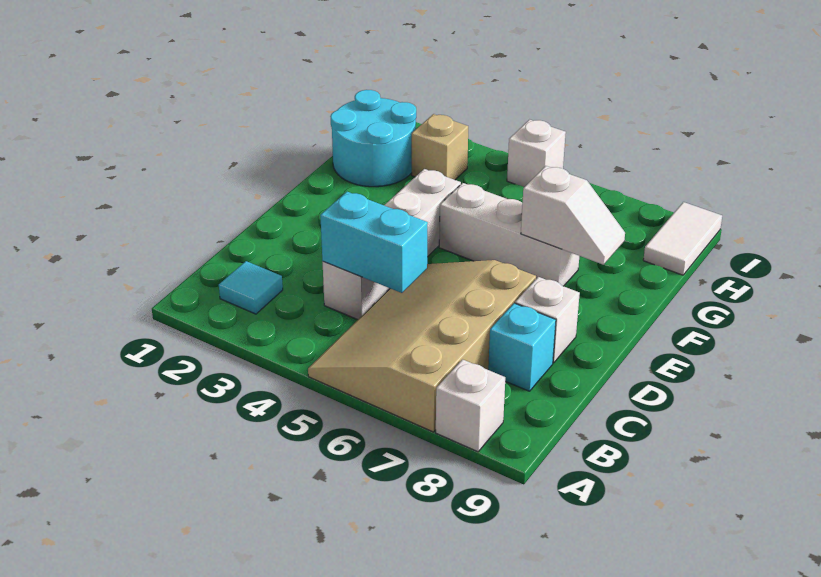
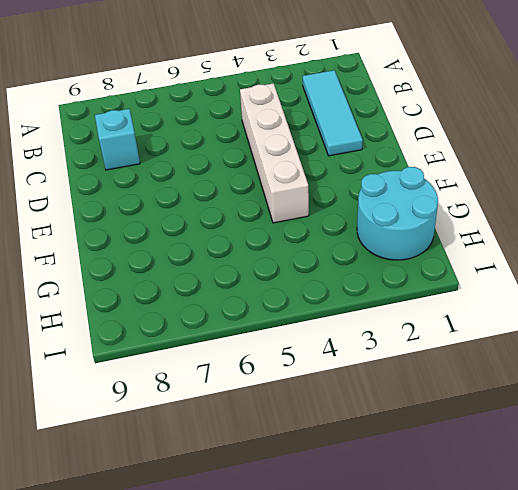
cyan tile B2:D2 level 1 -> cyan tile B2 level 1
none -> tan slope A5:D7 level 1 top 7
none -> white brick A8 level 1
none -> white brick D8 level 1

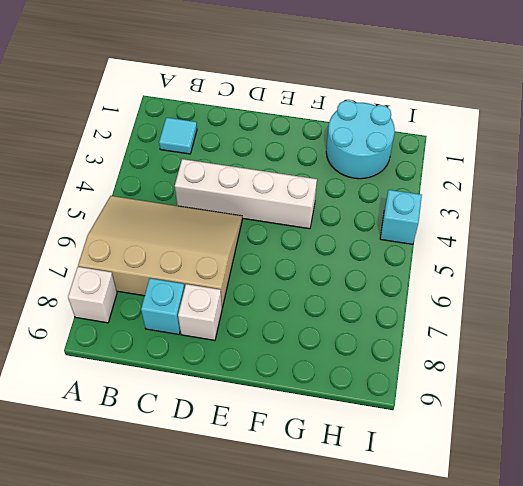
cyan brick I4 level 1 -> none
none -> white brick F5:F7 level 1
none -> tan brick H3 level 1
none -> white tile H9:I9 level 1

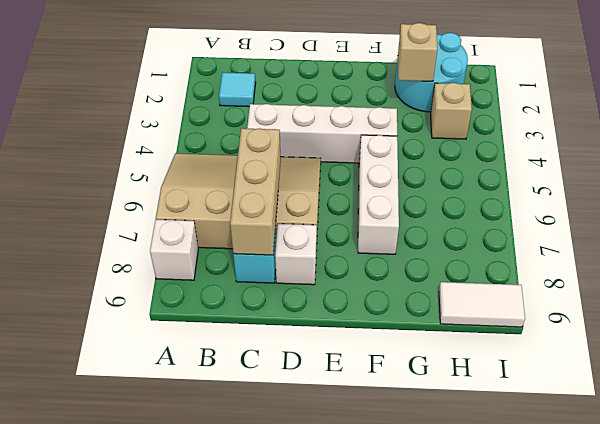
tan brick C6:C8 level 2 -> none
tan brick G2 level 2 -> none
none -> white brick I5 level 1
none -> cyan brick C4:C5 level 2
none -> white slope F7:F8 level 2 top 7

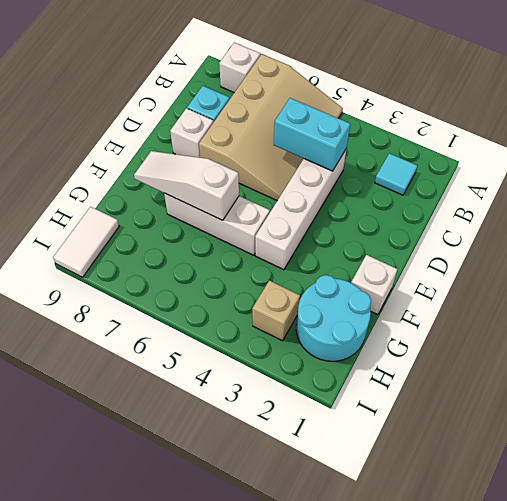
white brick F1 level 1 -> white brick I5 level 1
white slope F6:F8 level 2 top 6 -> white slope F7:F8 level 2 top 7

